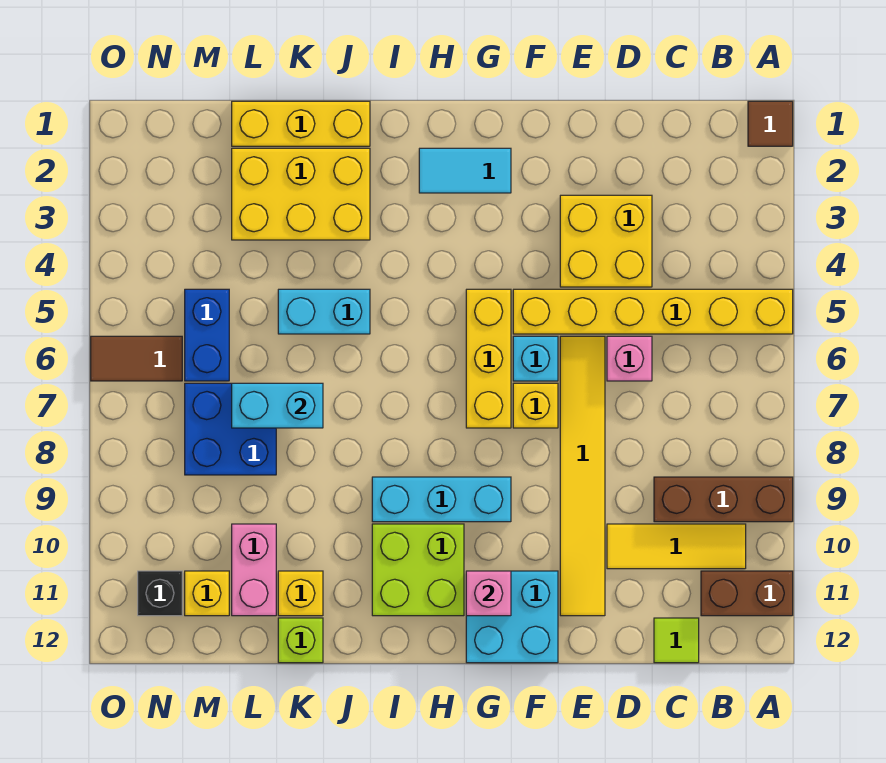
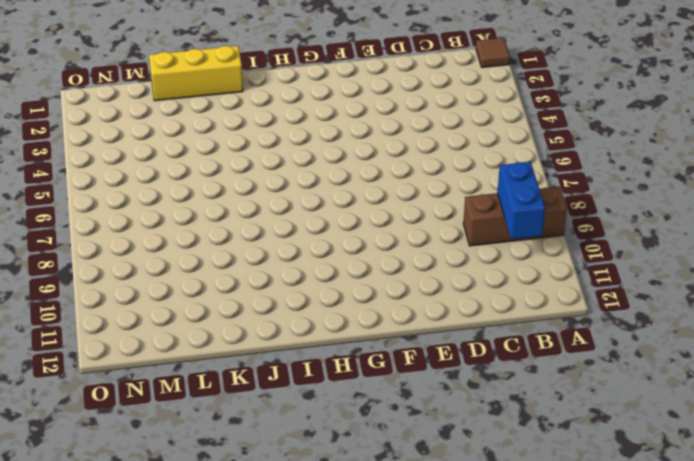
blue brick B9:B10 level 2 -> blue brick M5:M6 level 1
none -> yellow brick A5:F5 level 1
none -> brown brick A11:B11 level 1
none -> yellow tile B10:D10 level 1

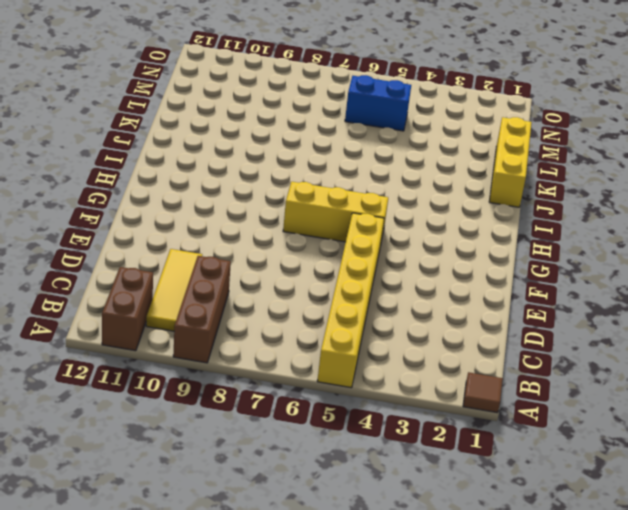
none -> lime tile C12 level 1
none -> yellow brick D3:E4 level 1
none -> pink brick D6 level 1

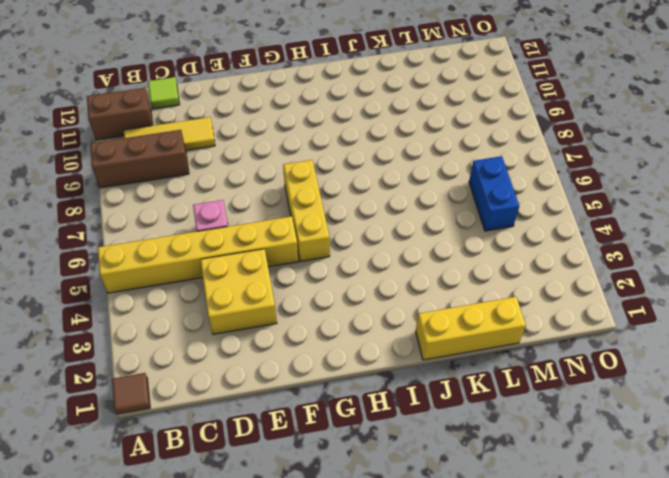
none -> yellow tile E6:E11 level 1
none -> cyan brick F6 level 1
none -> yellow brick F7 level 1

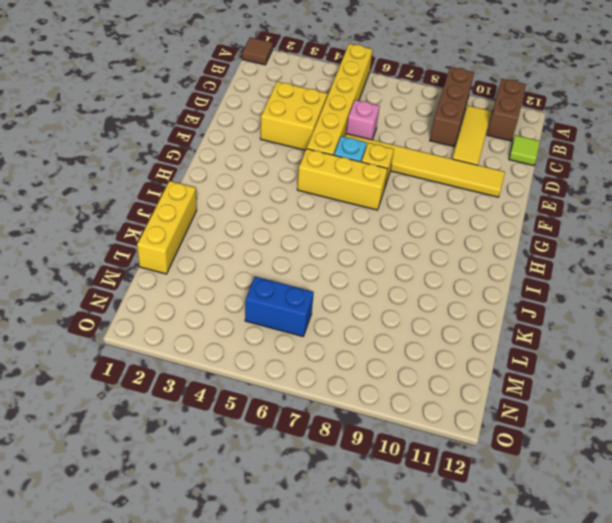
none -> cyan brick F11:G12 level 1
none -> cyan tile G2:H2 level 1
none -> cyan brick G9:I9 level 1

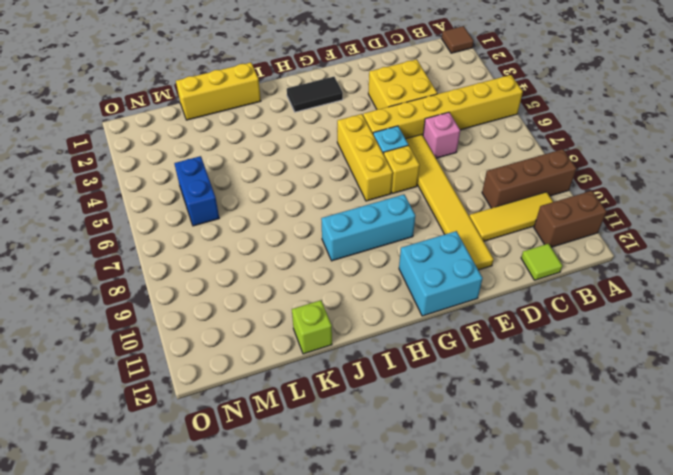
black tile G2:H2 level 1 -> cyan tile G2:H2 level 1
none -> lime brick H10:I11 level 1
none -> yellow brick J2:L3 level 1
none -> cyan brick J5:K5 level 1

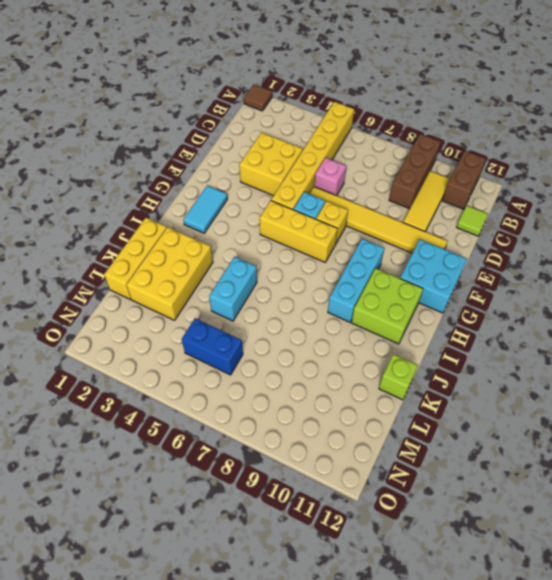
none -> yellow brick K11 level 1
none -> blue brick L7:M8 level 1
none -> pink brick L10:L11 level 1

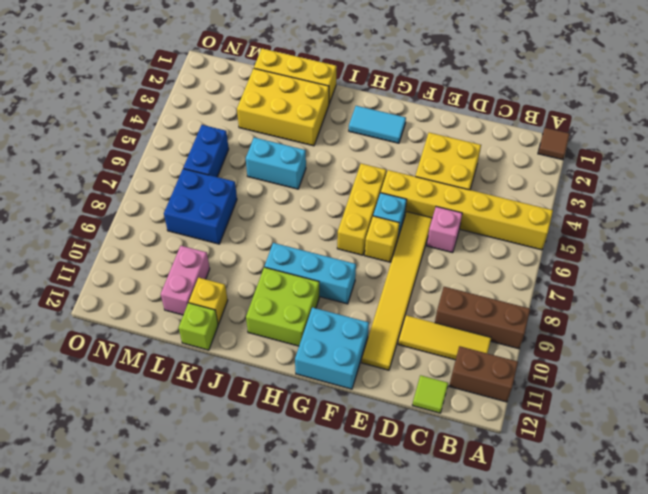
none -> yellow brick M11 level 1
none -> brown tile N6:O6 level 1
none -> black brick N11 level 1

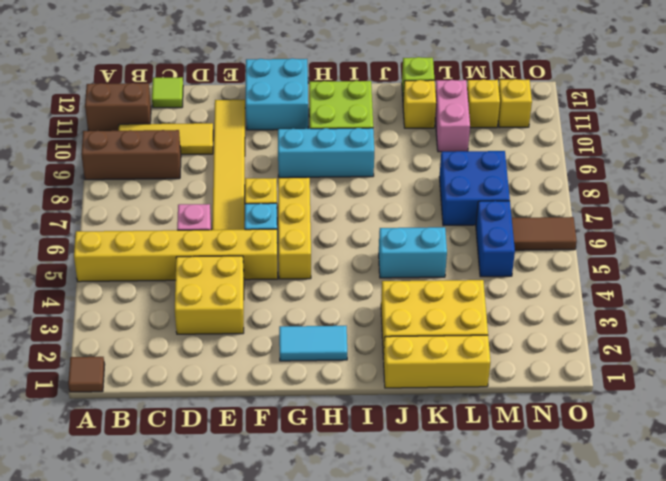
yellow brick N11 level 1 -> black brick N11 level 1
none -> pink brick G11 level 2
none -> cyan brick K7:L7 level 2

